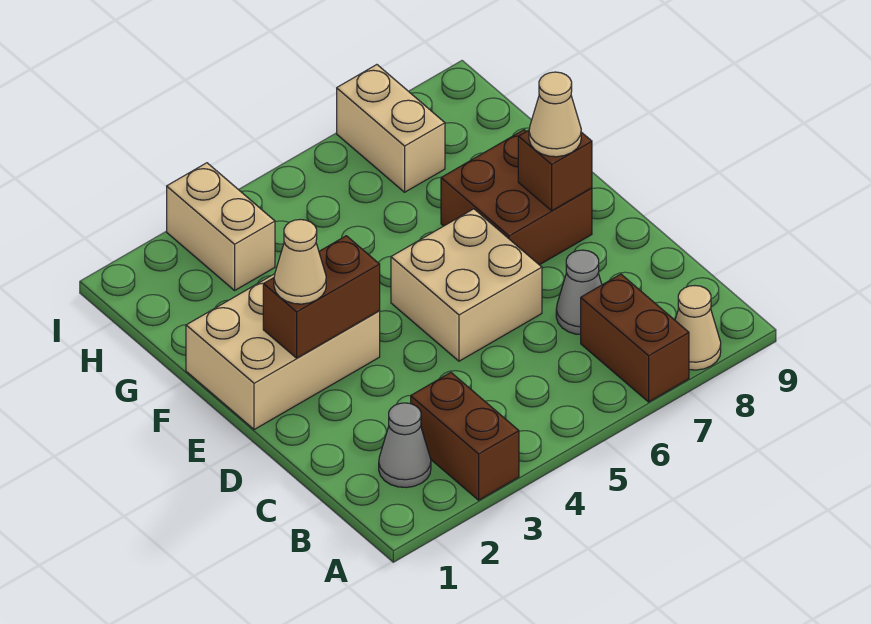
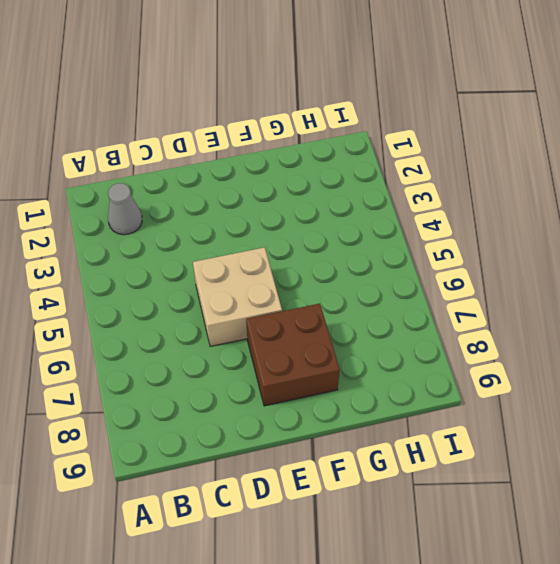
none -> brown brick A3:B3 level 1
none -> brown brick A7:B7 level 1
none -> tan cone A8 level 1

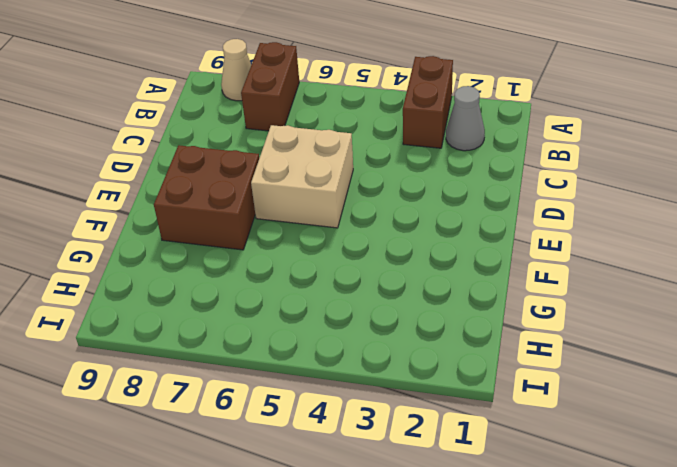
none -> grey cone C7 level 1
none -> tan brick E1:F3 level 1
none -> tan brick H3:I3 level 1

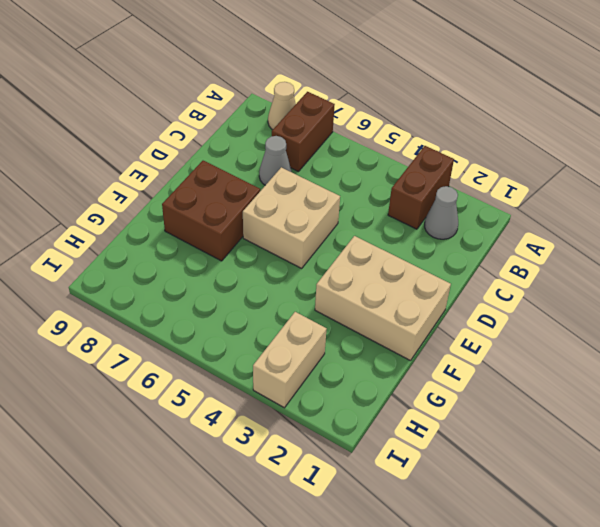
none -> tan brick H7:I7 level 1
none -> brown brick E2:E3 level 2
none -> brown brick E8 level 2

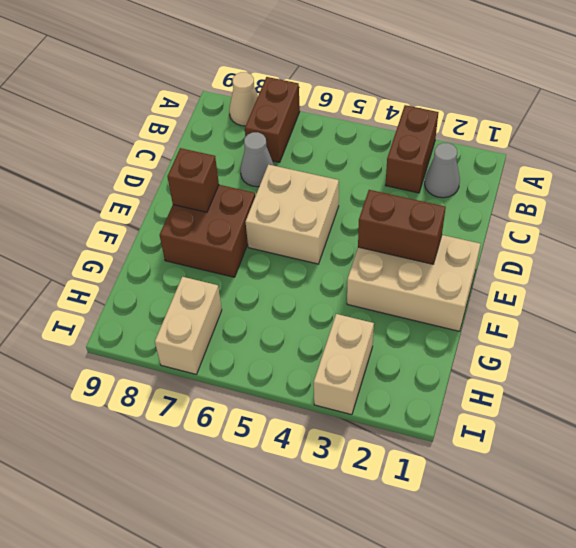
none -> tan cone E2 level 3
none -> tan cone E8 level 3

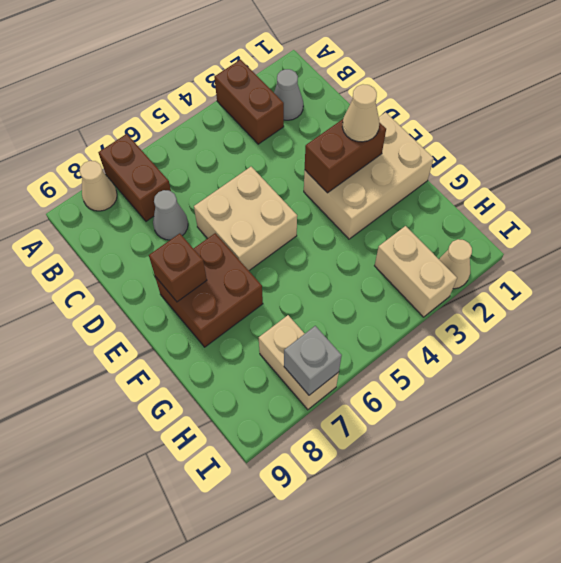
tan cone I2 level 1 -> tan cone E8 level 3
grey brick I7 level 2 -> none

